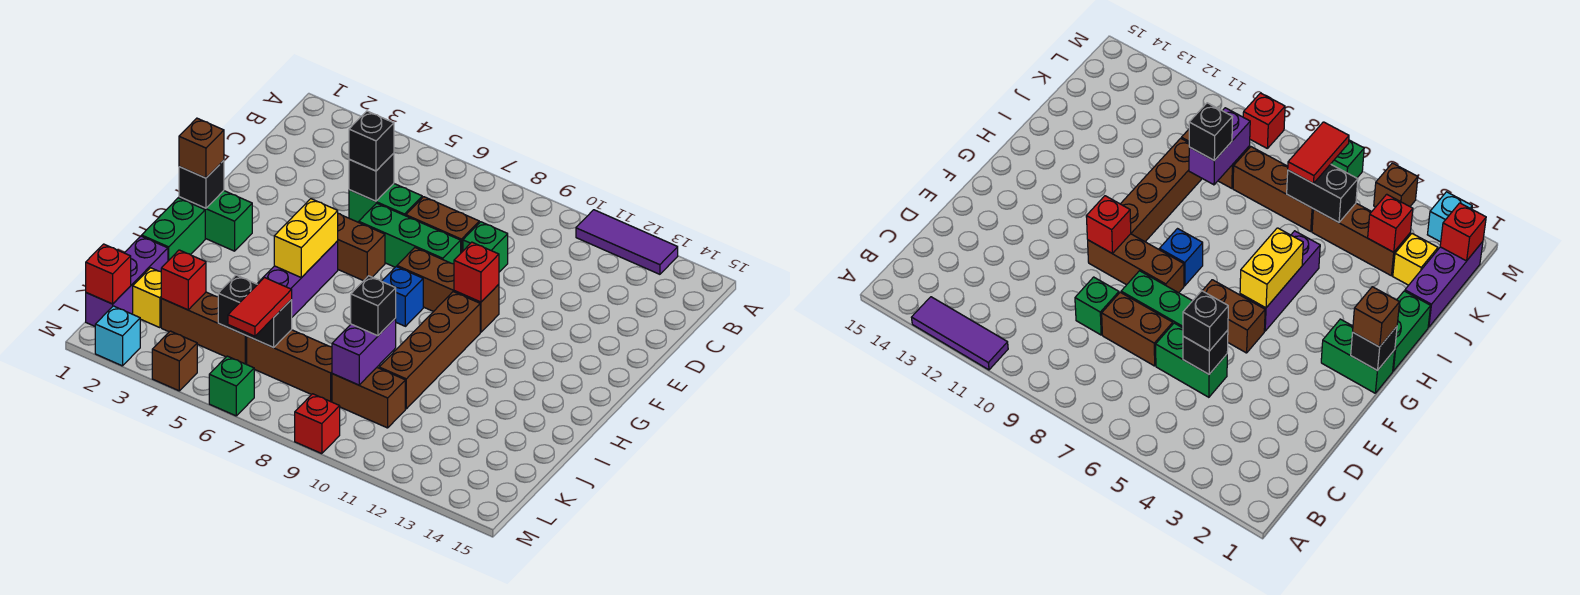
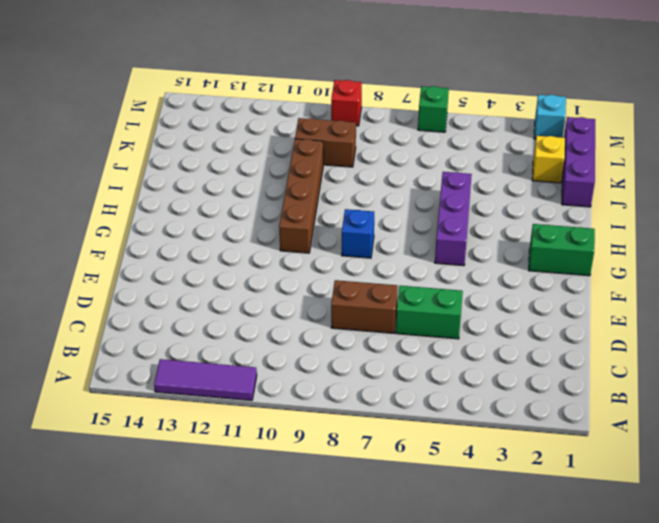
none -> green brick D9 level 1
none -> green brick E6:E8 level 1
none -> brown brick F5:F6 level 1
none -> brown brick F8:F10 level 1

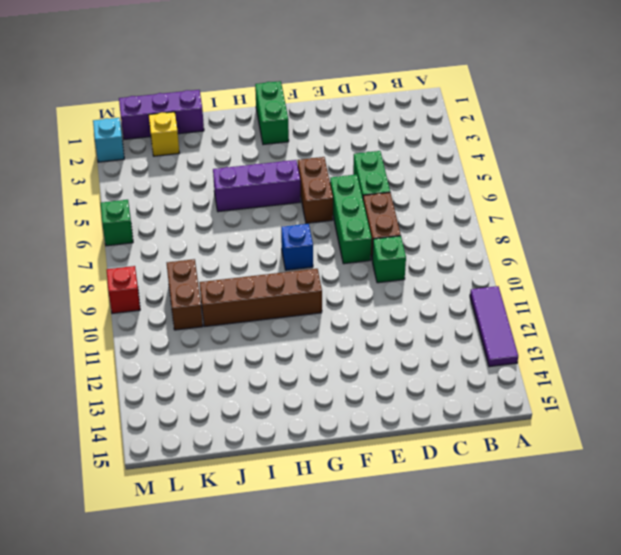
none -> brown brick F8:F10 level 1
none -> green brick H1:I1 level 1
none -> brown brick K3:K5 level 1
none -> brown brick K6:K8 level 1

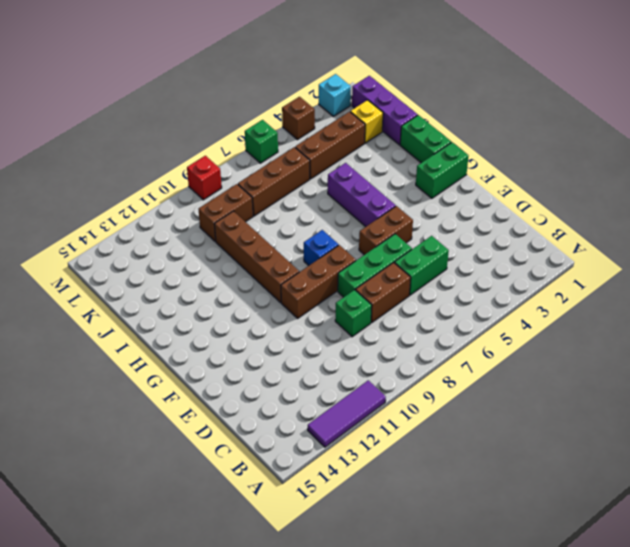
none -> black brick D5 level 2
none -> red brick F10 level 2
none -> black brick G1 level 2
none -> yellow brick G5:H5 level 2

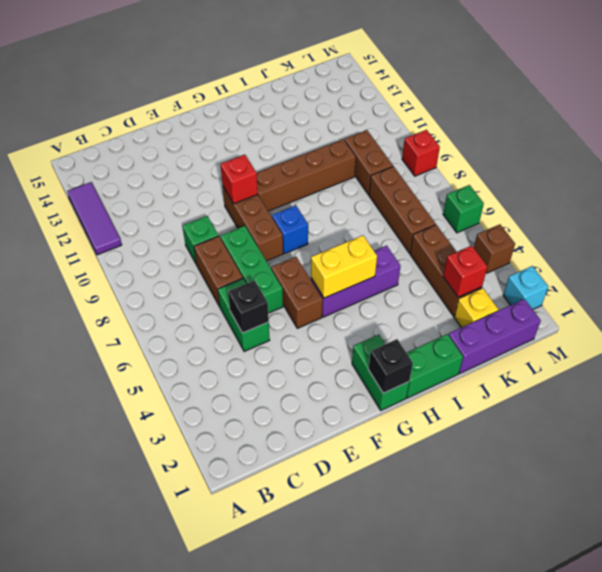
none -> purple brick J9:K9 level 2
none -> black brick K5:K6 level 2
none -> red brick L1 level 2
none -> black brick D5 level 3

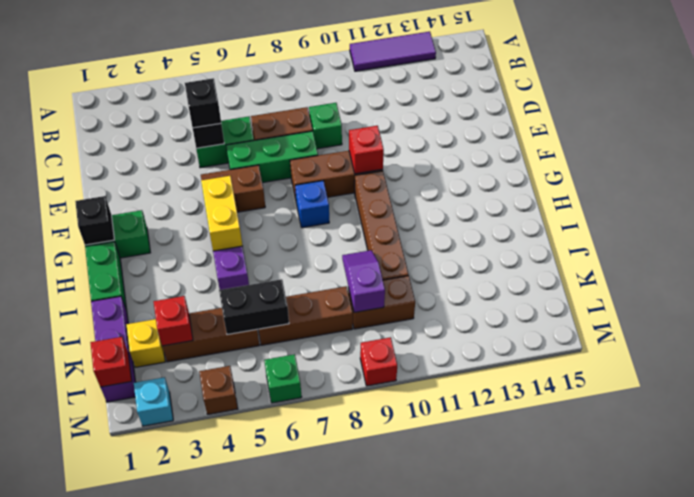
purple slope J9:K9 level 2 top K -> purple brick J9:K9 level 2
none -> brown brick G1 level 3
none -> black brick J9 level 3
none -> red tile K6:L6 level 3

